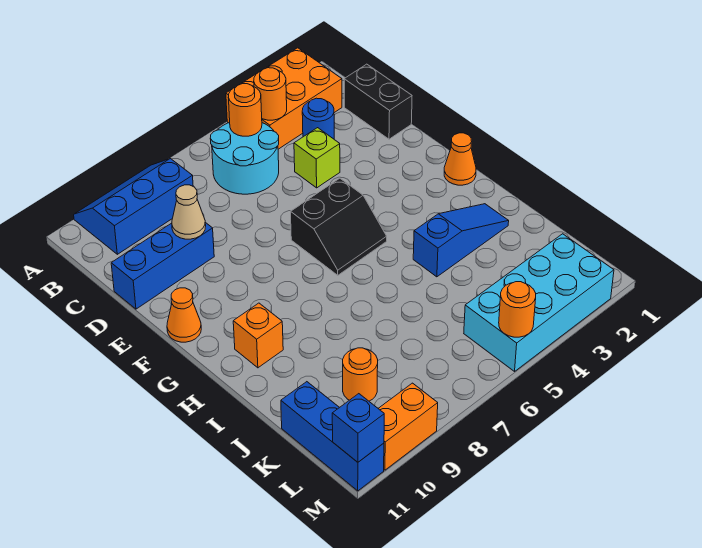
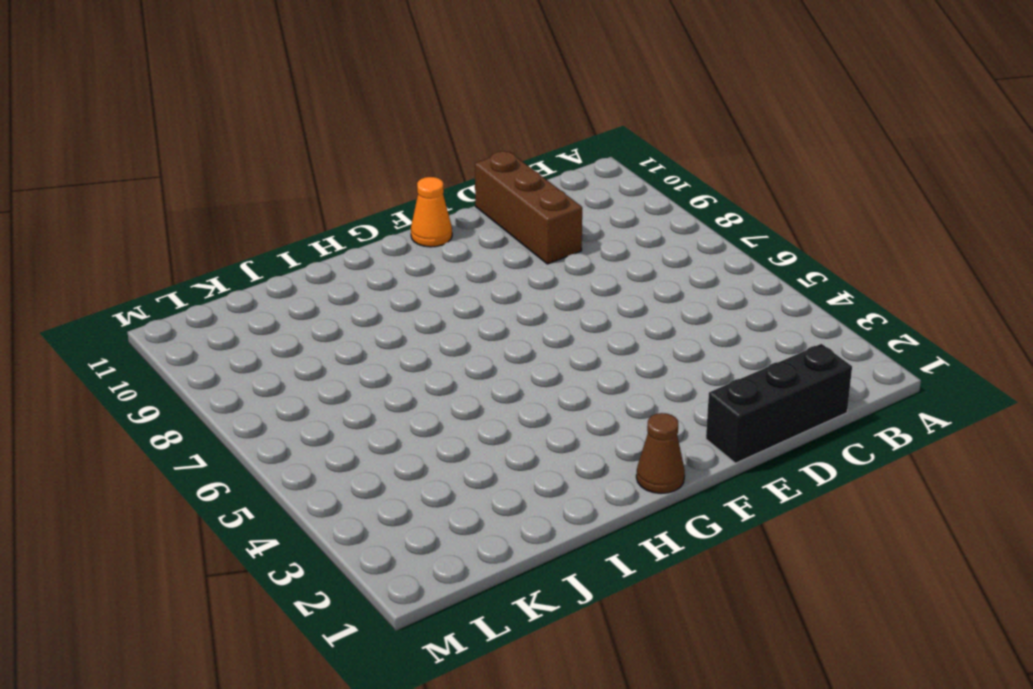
black brick C1:E1 level 1 -> black brick C1:D1 level 1
brown brick D9:D11 level 1 -> blue brick D9:D11 level 1
brown cone G1 level 1 -> orange cone G1 level 1
none -> orange brick A2:B4 level 1
none -> blue slope A8:B10 level 1 top B
none -> cyan round brick B5:C6 level 1

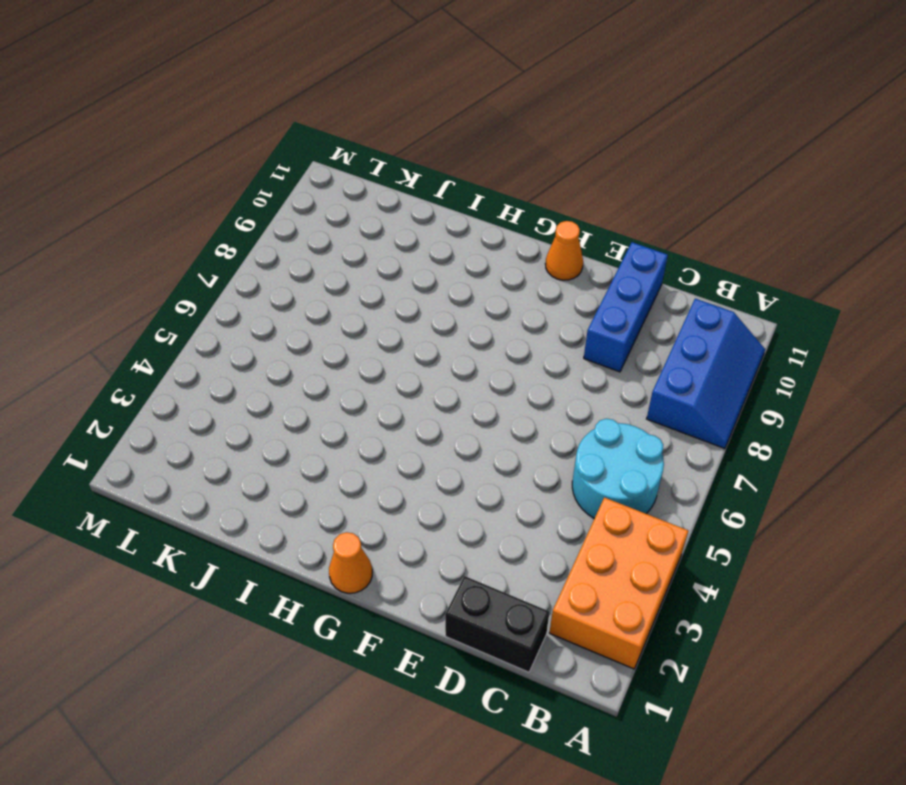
none -> blue round brick C3 level 1
none -> lime brick D4 level 1
none -> black slope F5:G6 level 1 top F

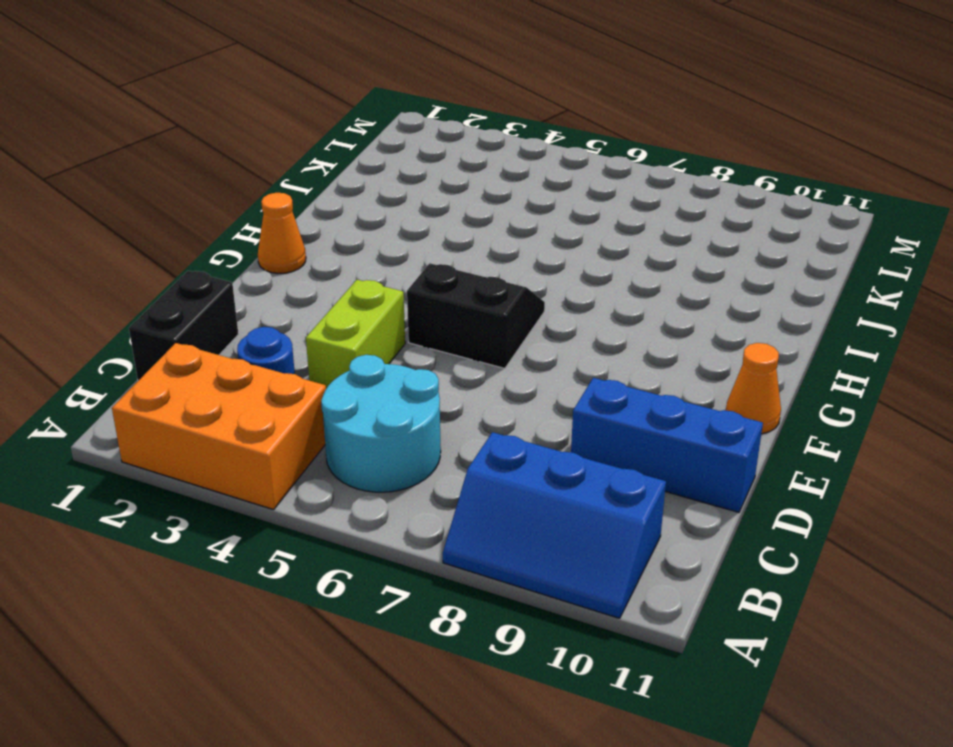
lime brick D4:E4 level 1 -> lime brick D4 level 1
none -> orange brick H10 level 1
none -> blue slope I2:I4 level 1 top 4
none -> orange round brick K9 level 1

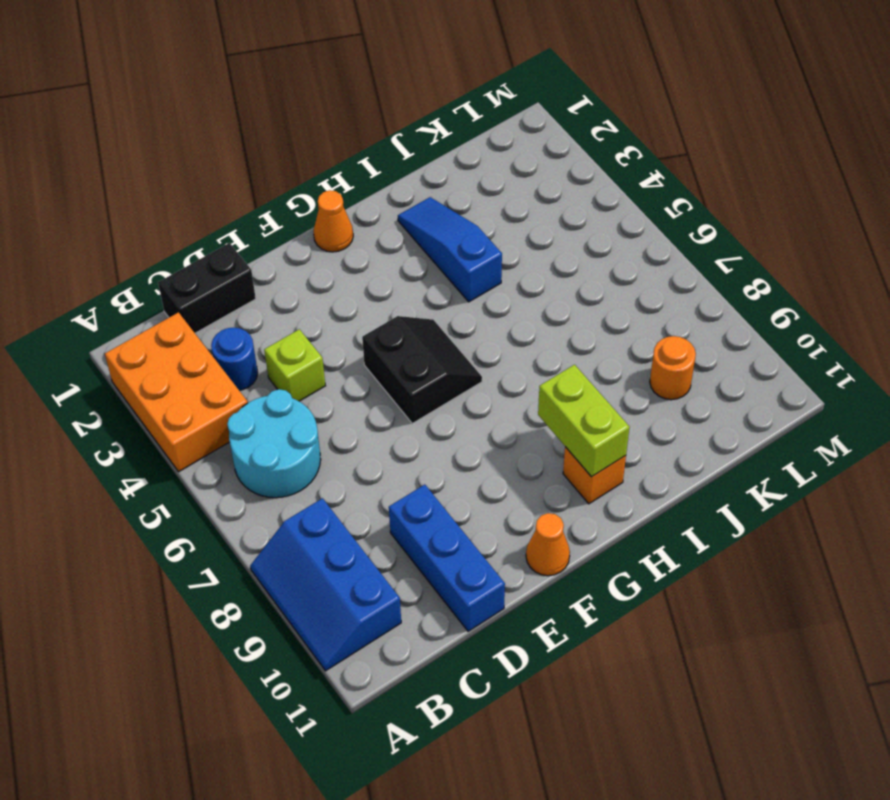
lime brick H9:H10 level 2 -> none
none -> blue brick K11:M11 level 1
none -> cyan brick L2:M5 level 1
none -> orange brick M9:M10 level 1

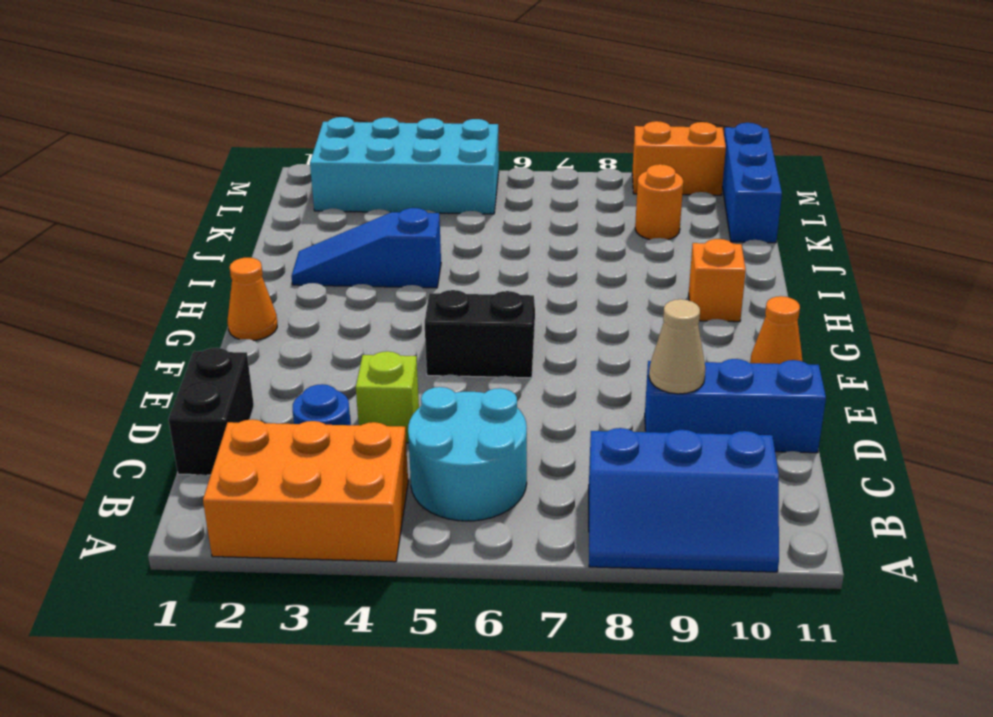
none -> orange round brick B4 level 2
none -> orange round brick B5 level 2
none -> orange round brick M5 level 2

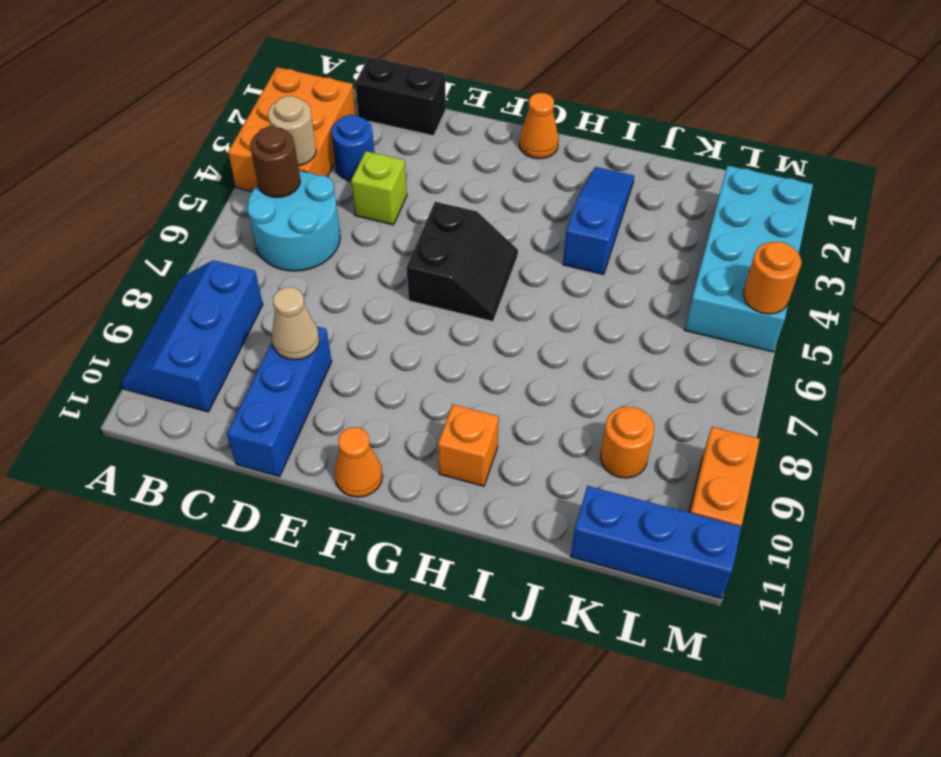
tan round brick B4 level 2 -> orange round brick B4 level 2
brown round brick B5 level 2 -> orange round brick B5 level 2
none -> blue brick M11 level 2

